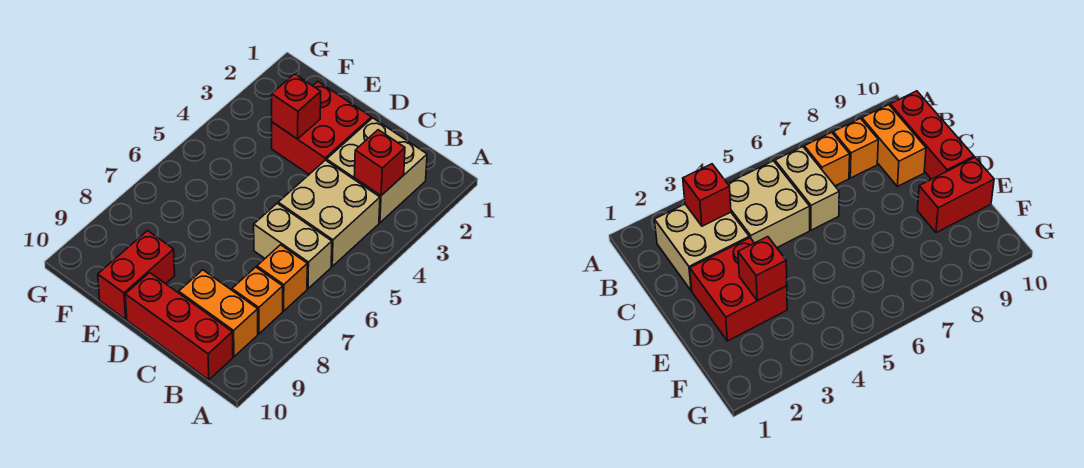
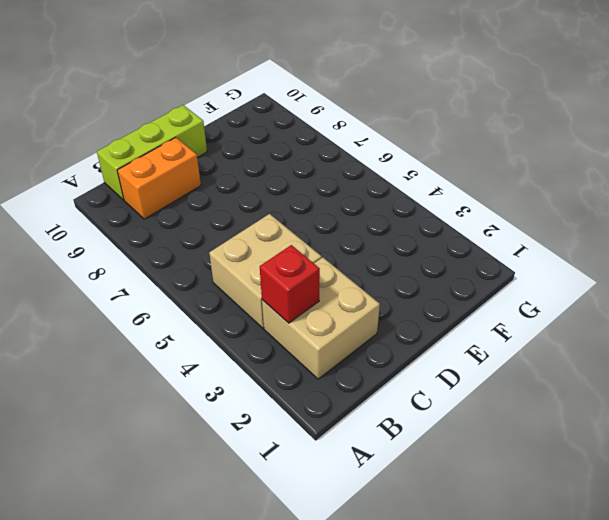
lime brick B10:D10 level 1 -> red brick B10:D10 level 1
none -> tan brick B6:C6 level 1
none -> orange brick B7 level 1

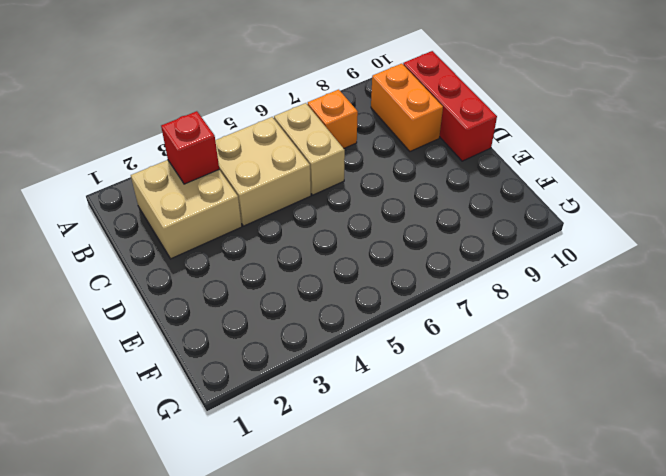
none -> orange brick B8 level 1
none -> red brick D2:E3 level 1

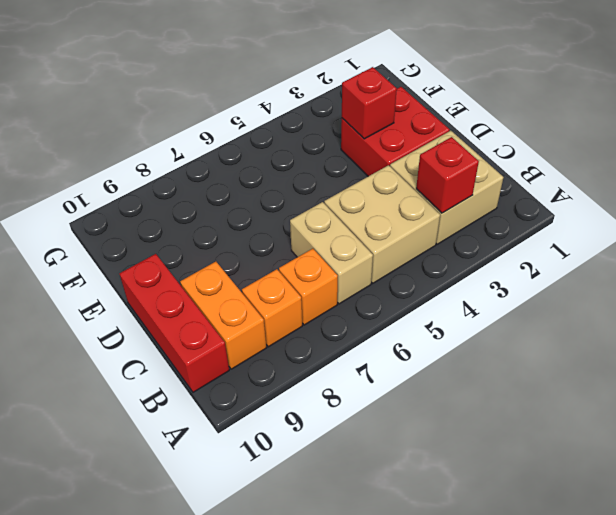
none -> red brick E9:E10 level 1

